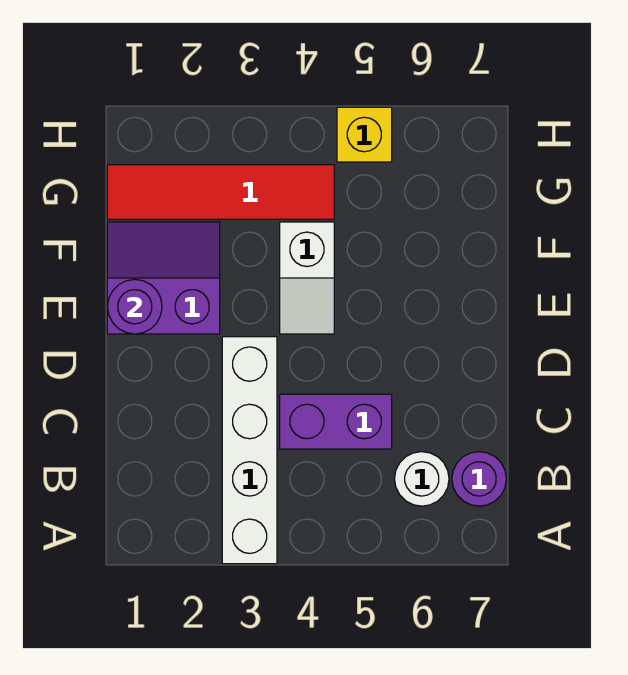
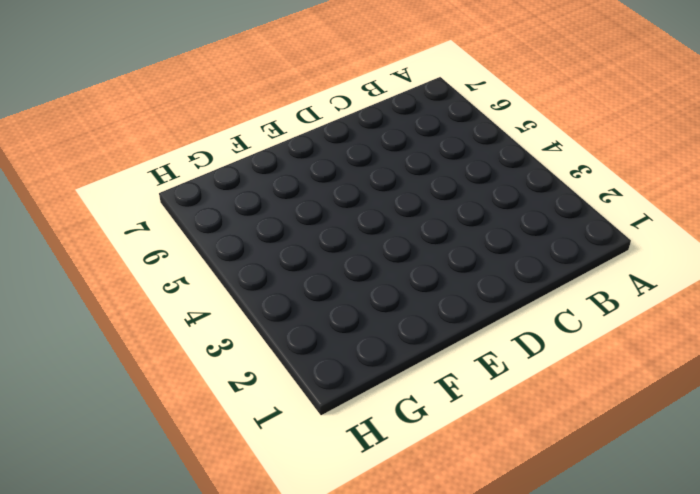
none -> white brick A3:D3 level 1
none -> white round brick B6 level 1

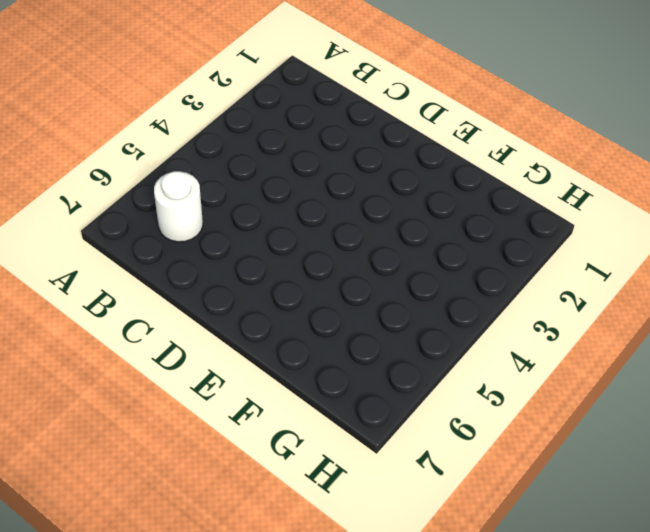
none -> white brick A3:D3 level 1
none -> purple round brick B7 level 1

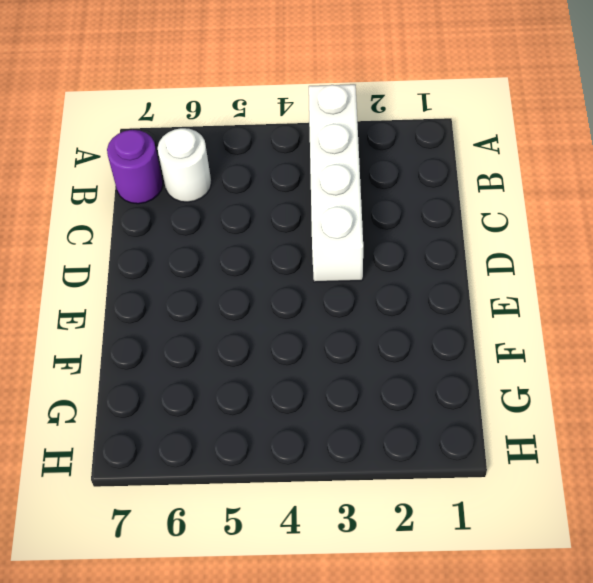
none -> purple brick C4:C5 level 1
none -> purple slope E1:F2 level 1 top E

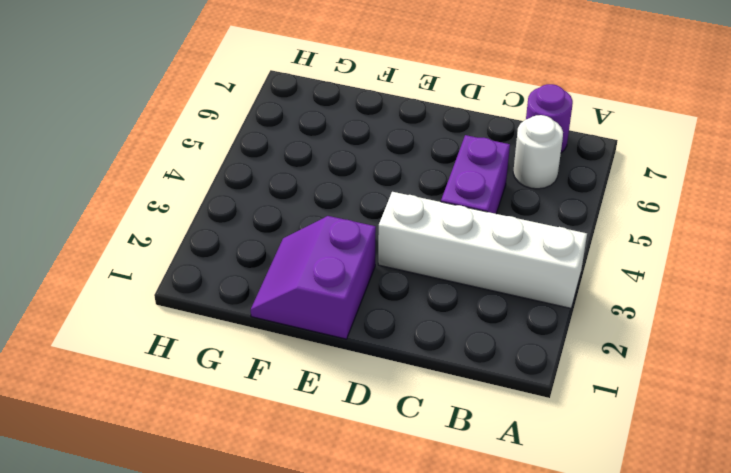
none -> white slope E4:F4 level 1 top F
none -> red tile G1:G4 level 1

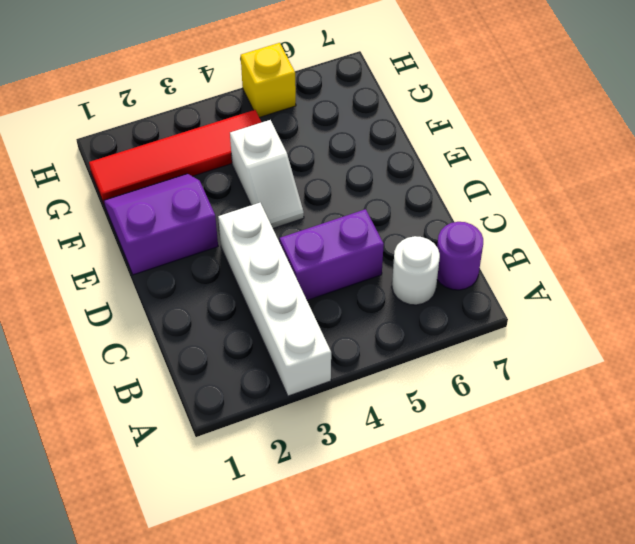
none -> purple round brick E1 level 2

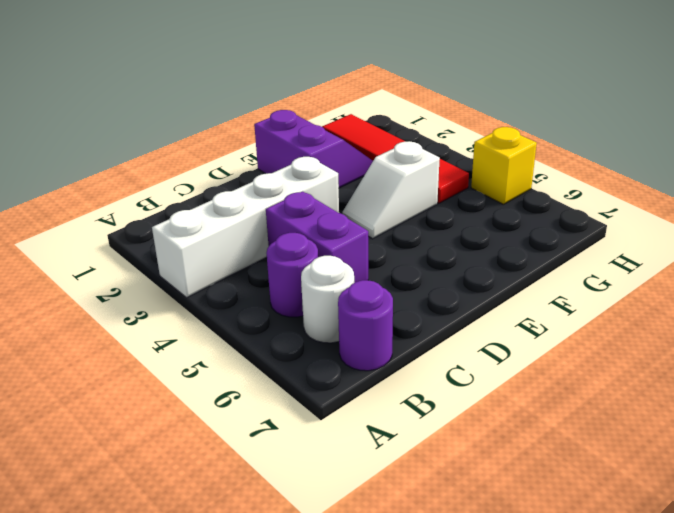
purple round brick B5 level 1 -> purple round brick E1 level 2

